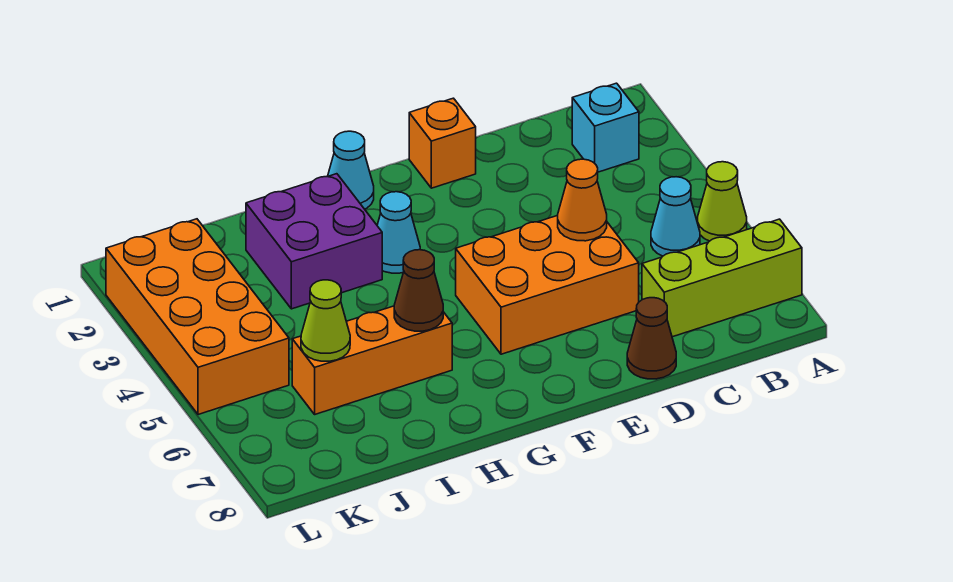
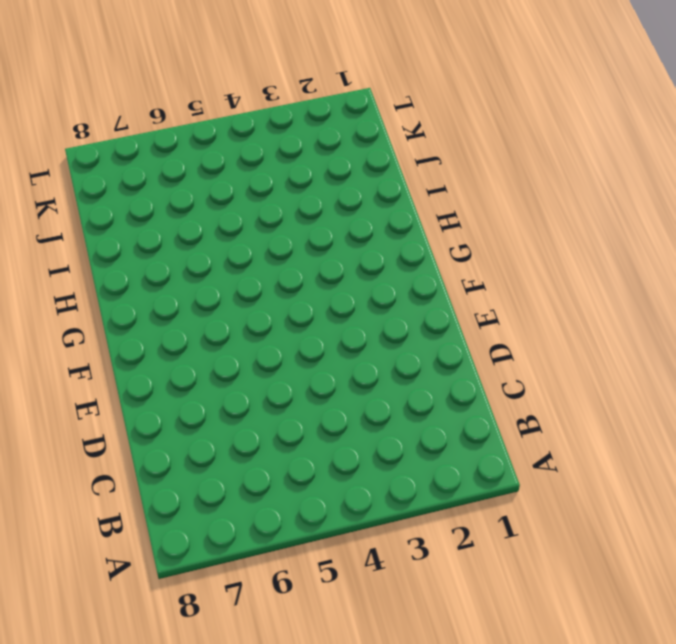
none -> lime cone A5 level 1
none -> lime brick A7:C7 level 1
none -> cyan brick B2 level 1

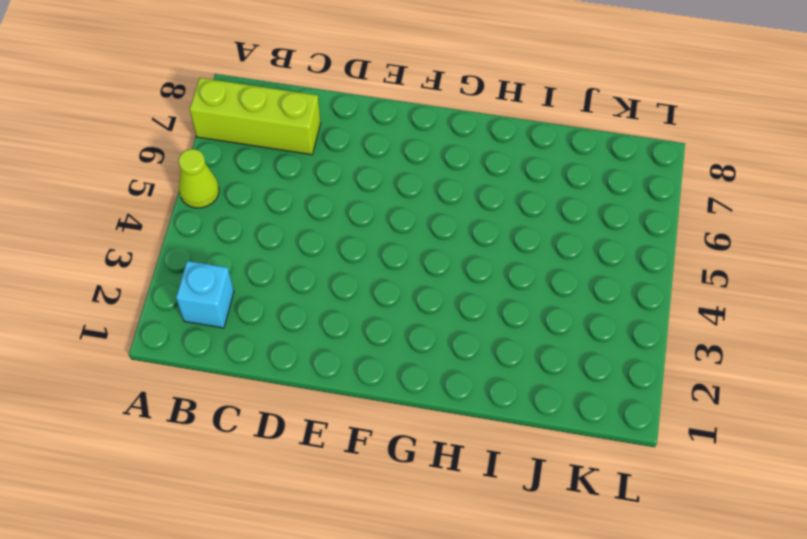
none -> cyan cone B5 level 1
none -> orange brick D5:F6 level 1
none -> brown cone D8 level 1

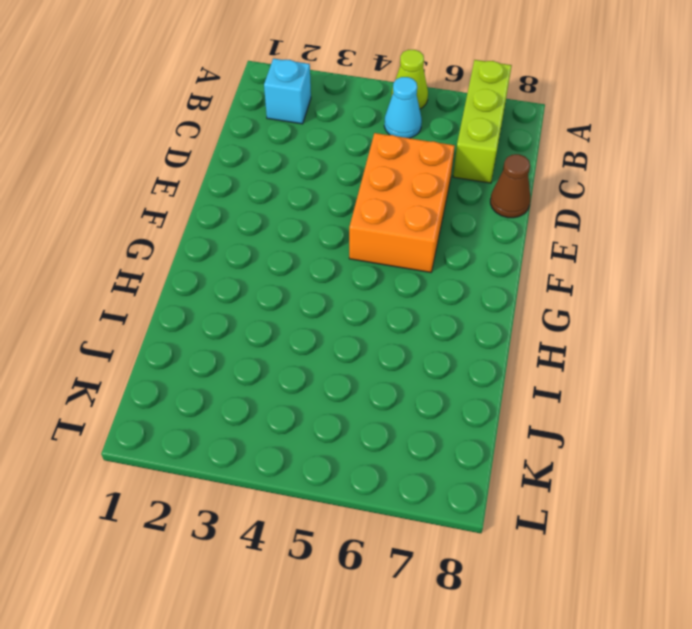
none -> orange brick E1 level 1
none -> cyan cone G1 level 1
none -> cyan cone G3 level 1

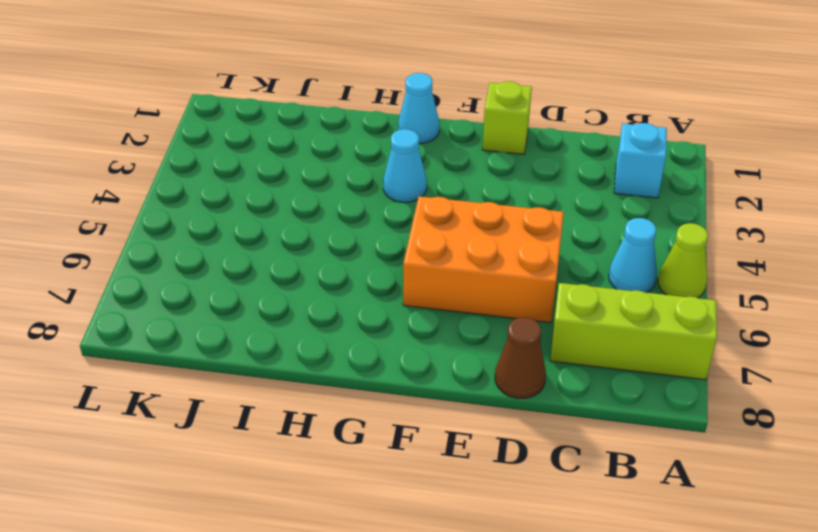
lime brick E1 level 1 -> orange brick E1 level 1
none -> purple brick H2:I3 level 1
none -> orange brick H6:J6 level 1
none -> orange brick K2:L5 level 1

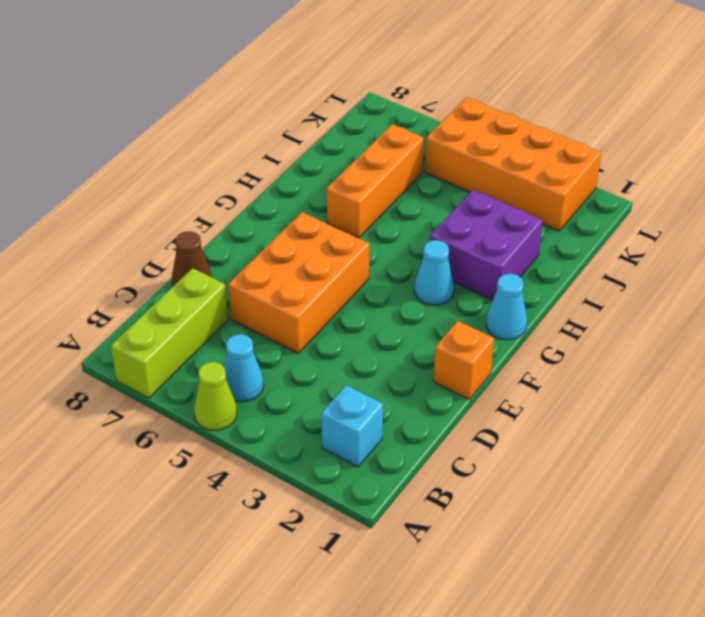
none -> orange cone D5 level 2
none -> brown cone H6 level 2
none -> lime cone J6 level 2

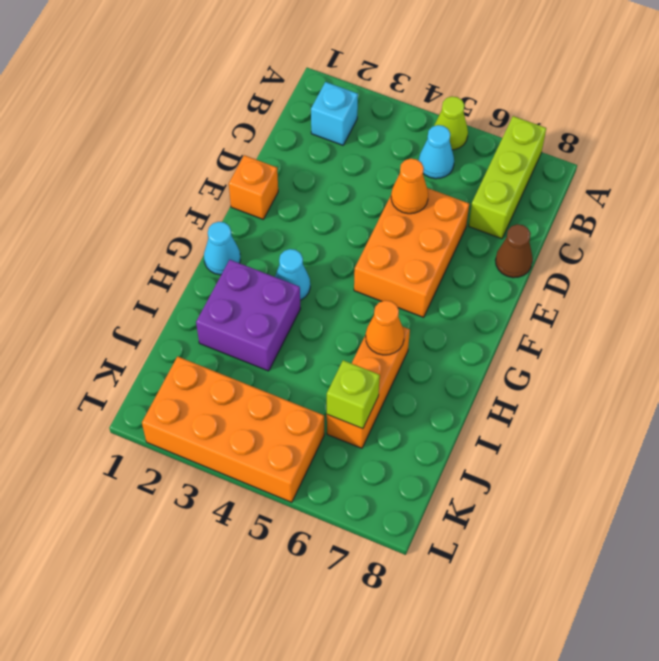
orange cone H6 level 2 -> brown cone H6 level 2
lime brick J6 level 2 -> lime cone J6 level 2

